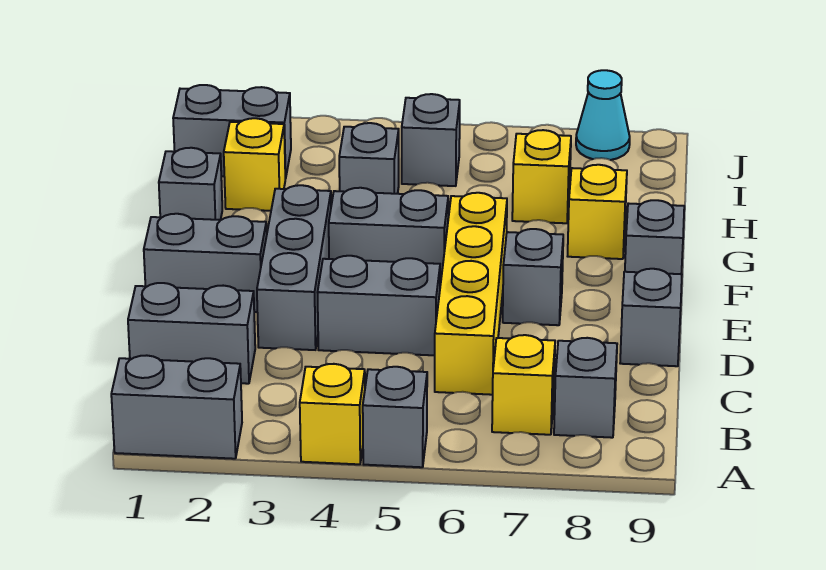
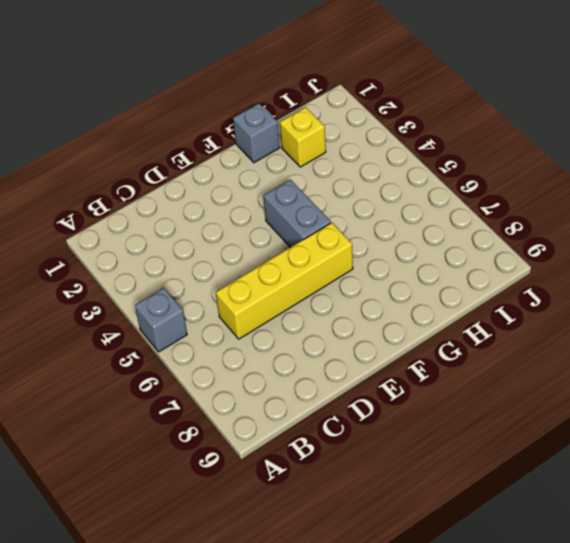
none -> grey brick A1:A2 level 1
none -> yellow brick A4 level 1
none -> yellow brick B7 level 1

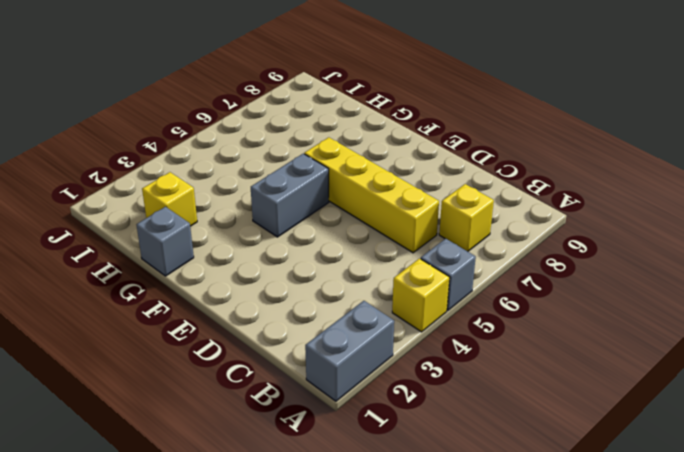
none -> grey brick B8 level 1
none -> grey brick C1:C2 level 1
none -> grey brick D3:F3 level 1

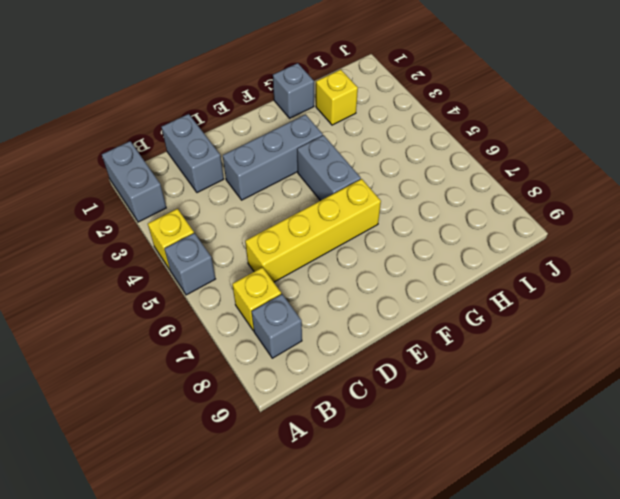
none -> grey brick D4:D5 level 1
none -> grey brick D9 level 1
none -> grey brick E1:E2 level 1

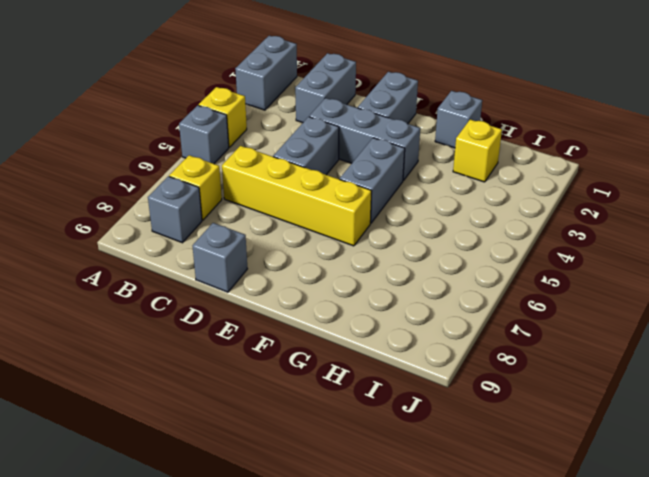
none -> grey brick E7 level 1
none -> grey brick F9 level 1
none -> yellow brick G8 level 1

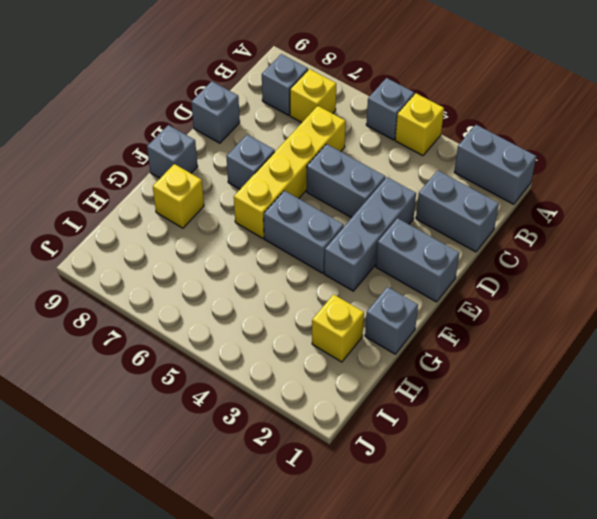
none -> grey brick H4 level 1
none -> yellow brick H7 level 1
none -> grey brick I1:I2 level 1

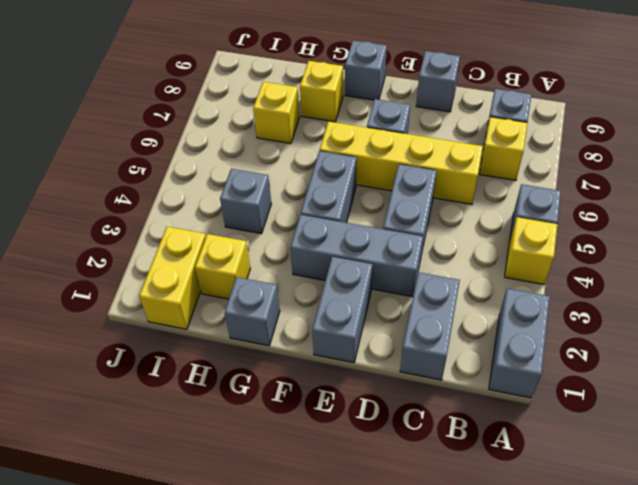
yellow brick I1:I2 level 1 -> grey brick I1:I2 level 1
none -> grey brick I5 level 1
none -> cyan cone J8 level 1

